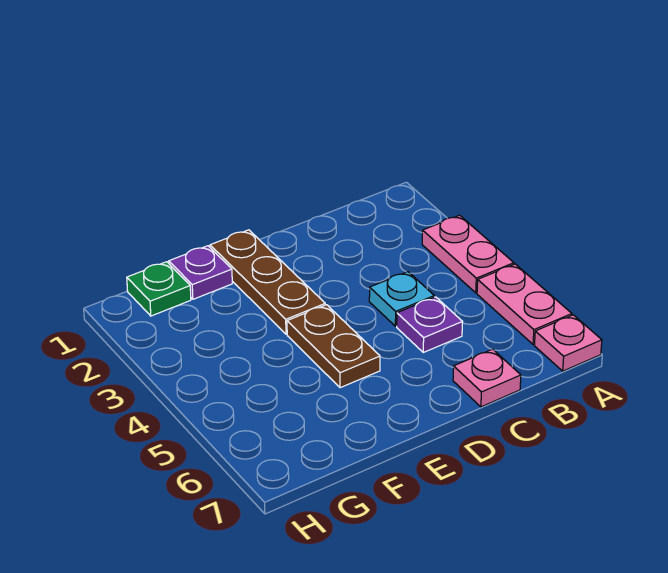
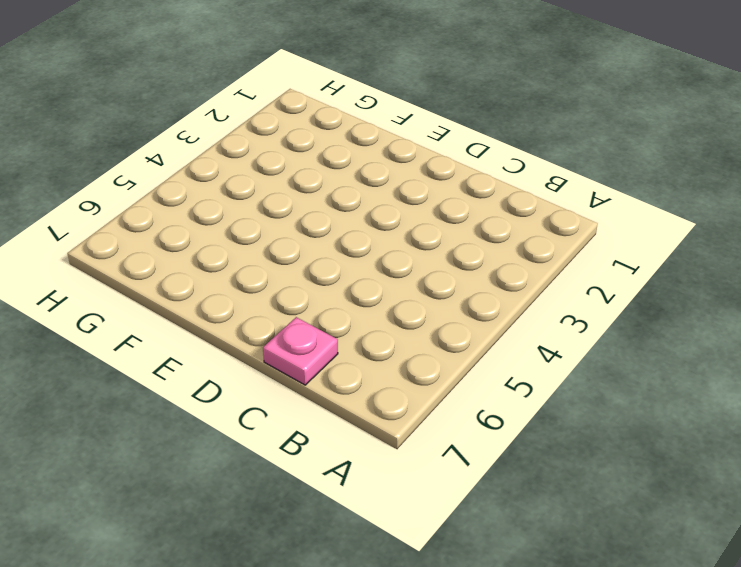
none -> pink plate A3:A4 level 1
none -> pink plate A5:A6 level 1

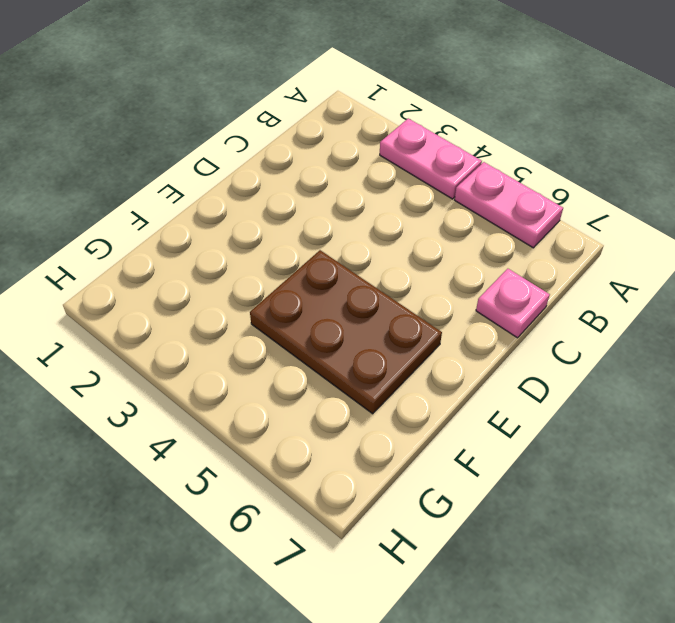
brown plate E4:F6 level 1 -> brown plate E4:E5 level 1
none -> pink plate A7 level 1
none -> cyan plate C4 level 1

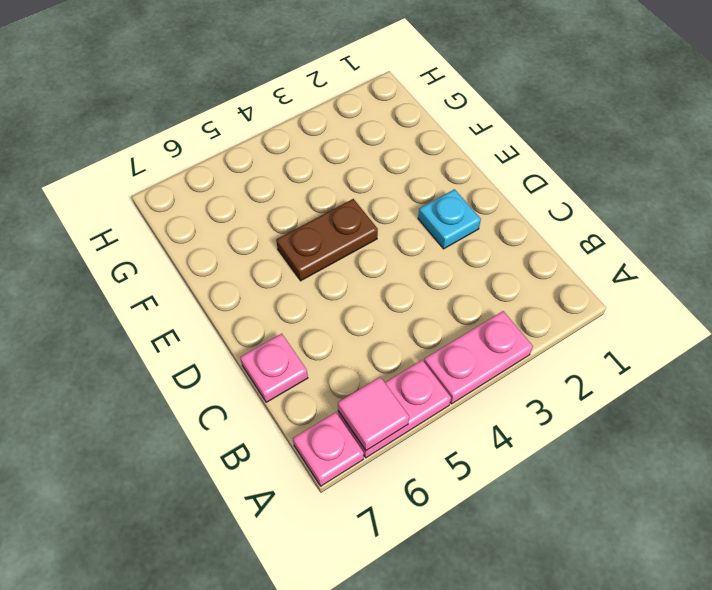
pink tile A6 level 2 -> none
cyan plate D2 level 1 -> cyan plate C4 level 1
none -> purple plate C5 level 1
none -> brown plate E1:E3 level 1

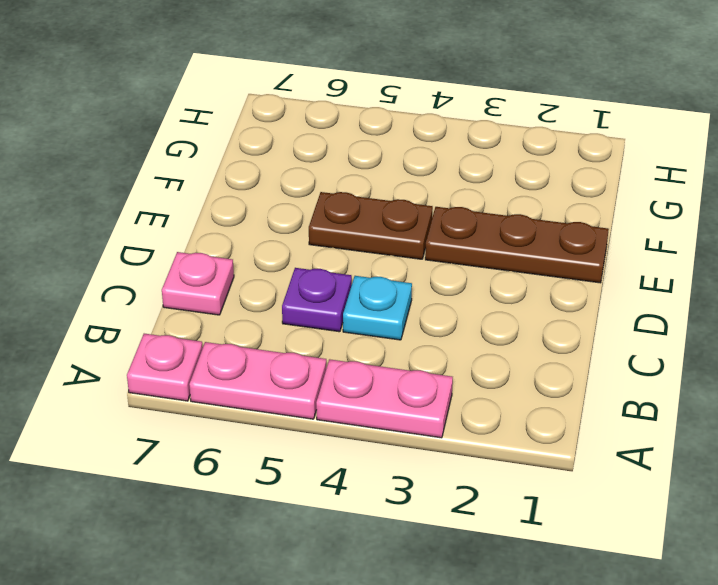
none -> purple plate F1 level 1
none -> green plate G1 level 1

